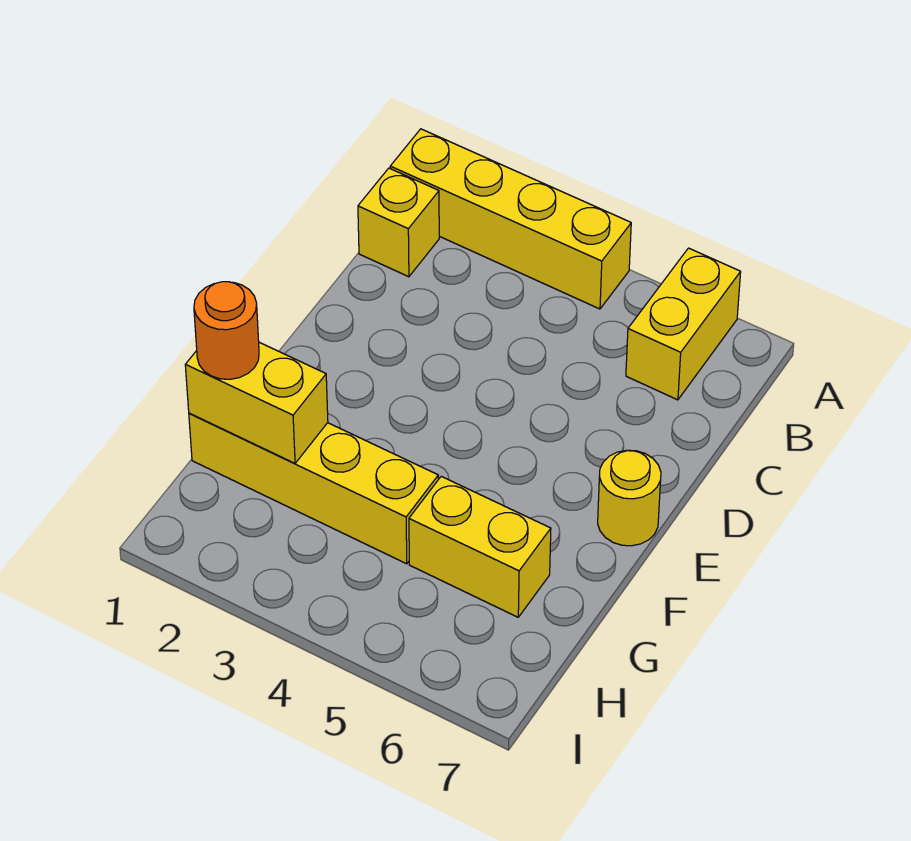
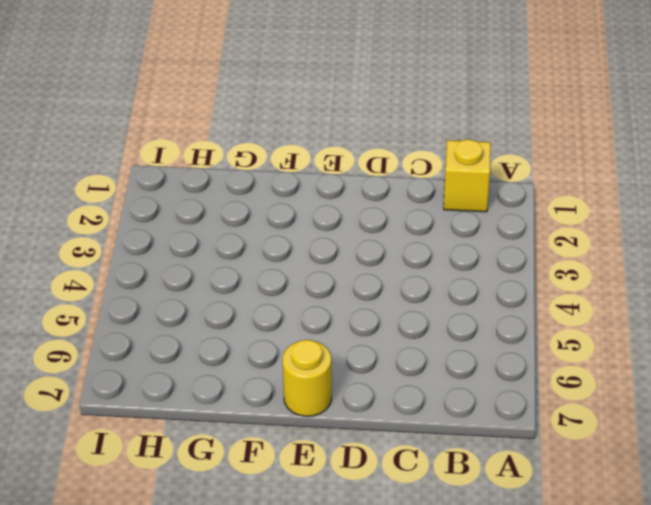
none -> yellow brick A1:A4 level 1
none -> yellow brick A6:B6 level 1

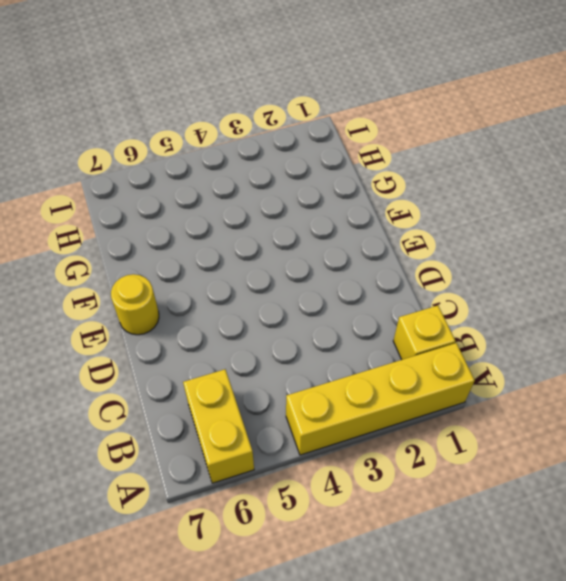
none -> yellow brick G1:G4 level 1
none -> yellow brick G5:G6 level 1

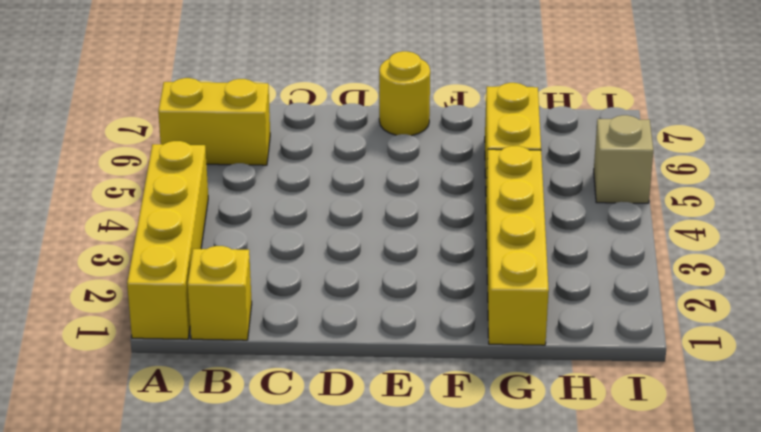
tan brick I5 level 1 -> none
none -> yellow brick G1:G2 level 2
none -> orange round brick G1 level 3

